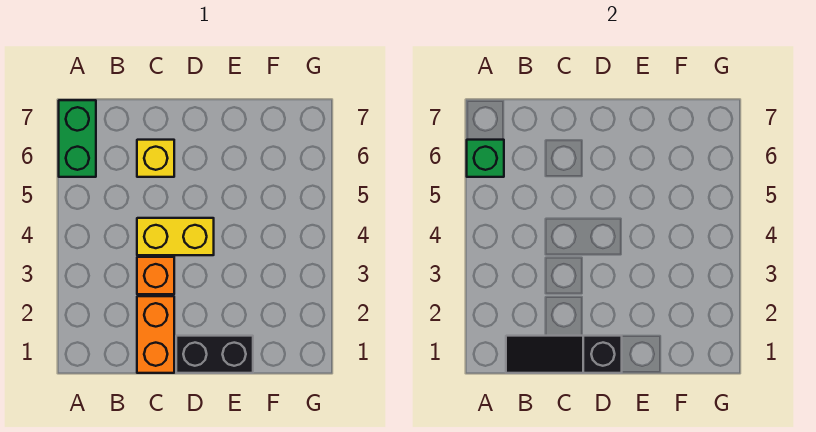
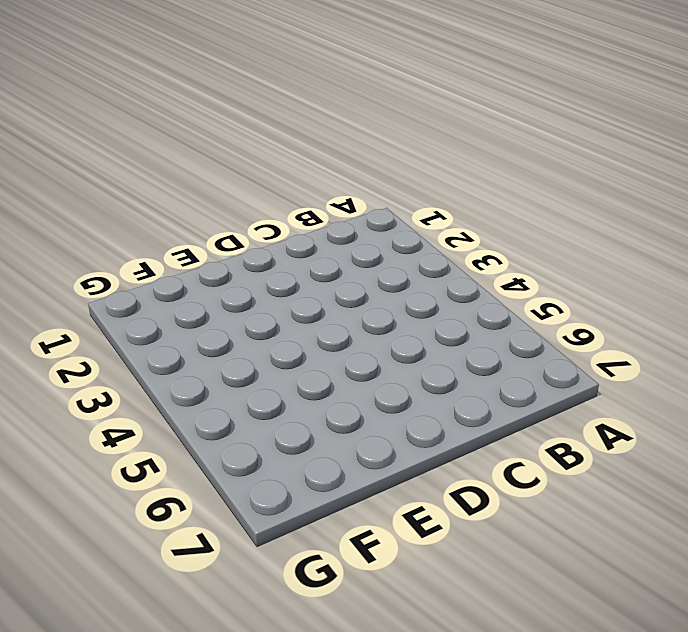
none -> green brick A6:A7 level 1
none -> orange brick C1:C2 level 1

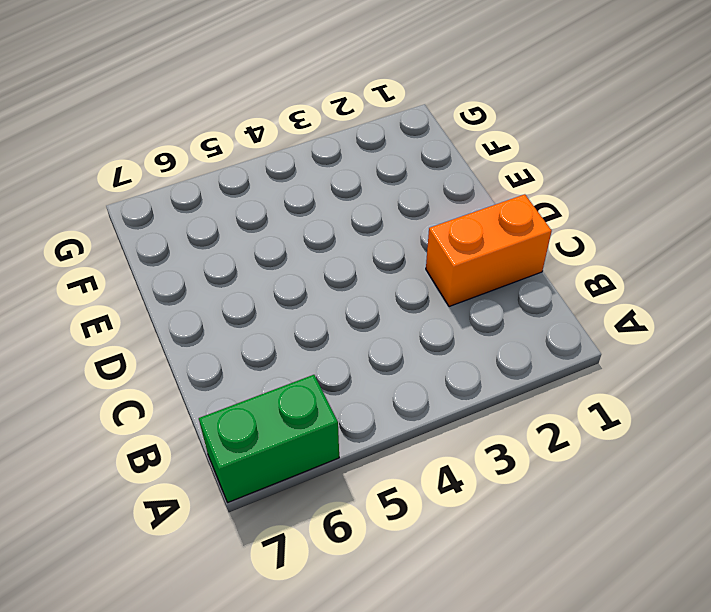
none -> orange brick C3 level 1
none -> yellow brick C4:D4 level 1

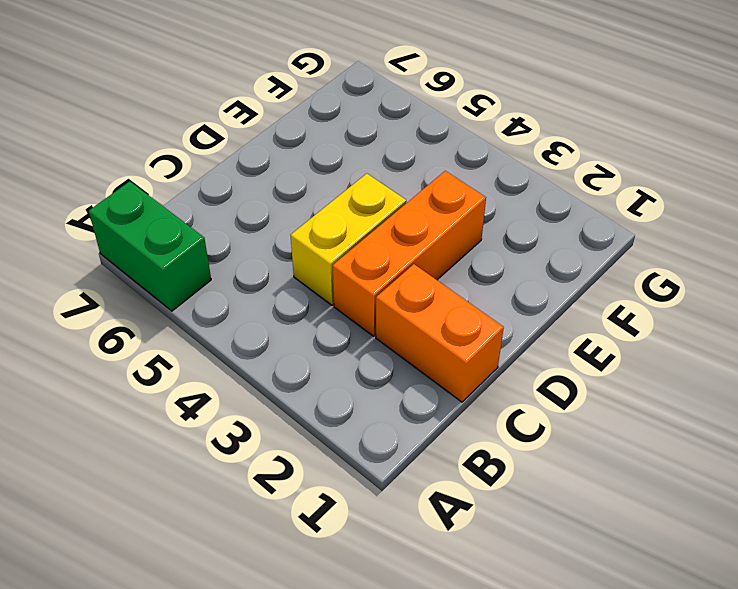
orange brick C3:E3 level 1 -> orange brick C3 level 1
none -> yellow brick C6 level 1
none -> black brick D1:E1 level 1

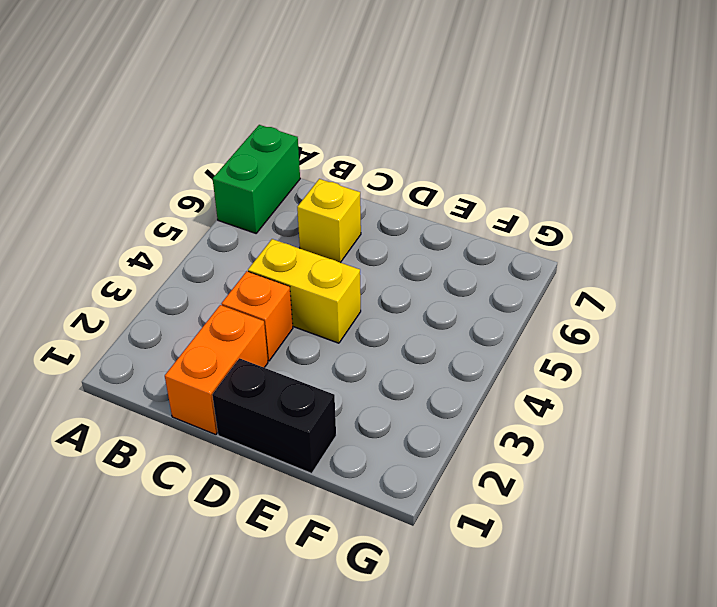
none -> green brick A6 level 2
none -> black slope B1:D1 level 2 top D

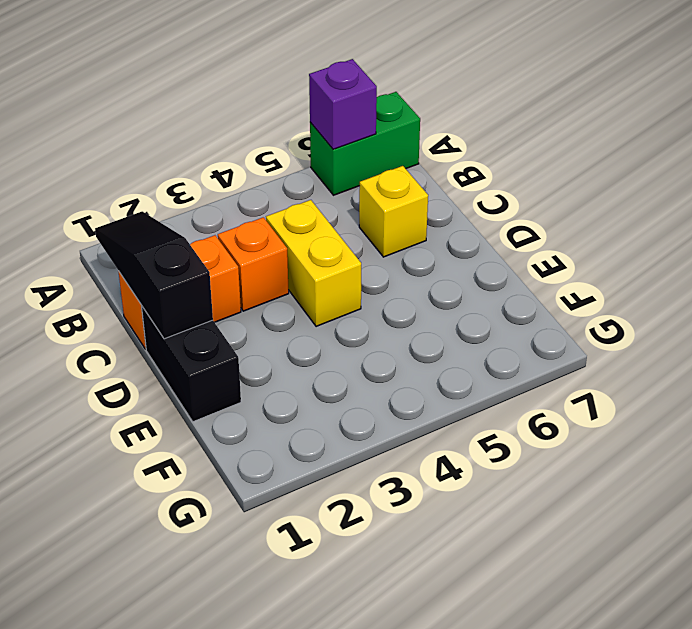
purple brick A6 level 2 -> green brick A6 level 2

